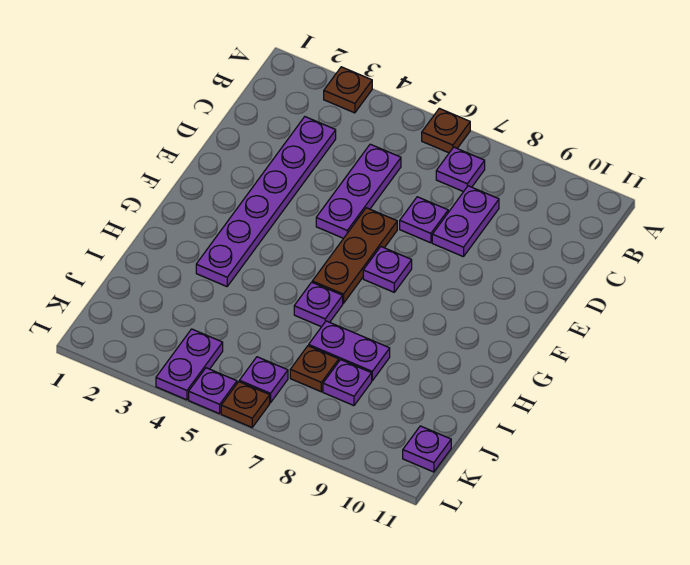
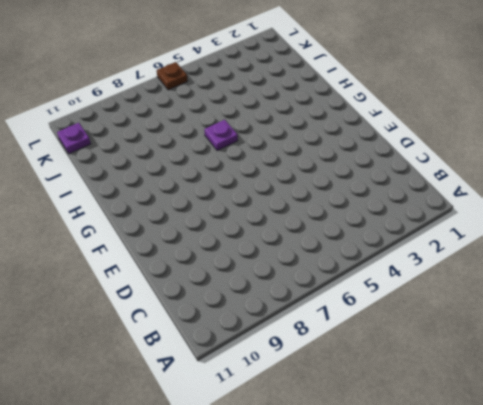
none -> brown plate A3 level 1
none -> brown plate A6 level 1
none -> purple plate B7 level 1

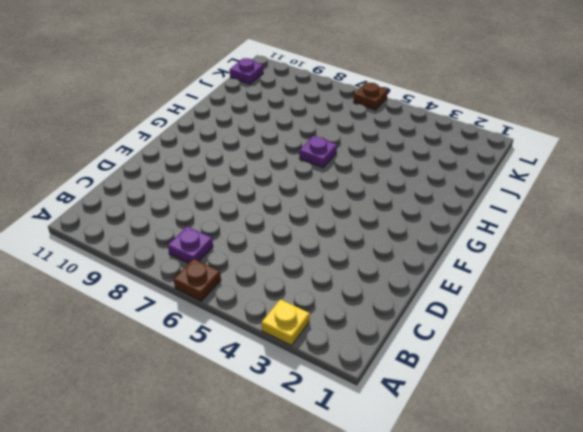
yellow plate A3 level 1 -> brown plate A3 level 1
none -> purple plate C3:H3 level 1
none -> purple plate C5:E5 level 1
none -> purple plate C8:D8 level 1

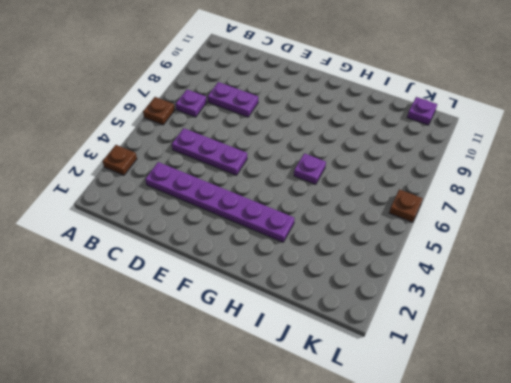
none -> purple plate D7 level 1
none -> brown plate E6:G6 level 1
none -> purple plate F7 level 1

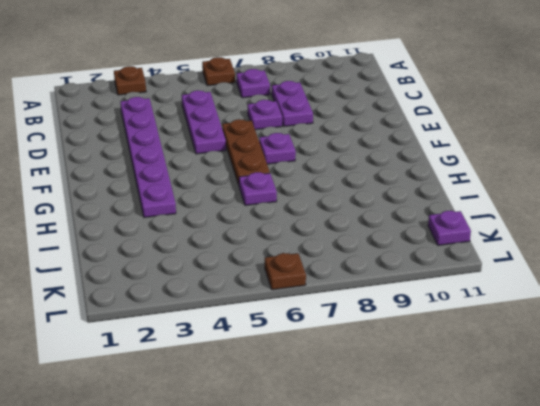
none -> purple plate I7:I8 level 1
none -> brown plate J7 level 1
none -> purple plate J8 level 1

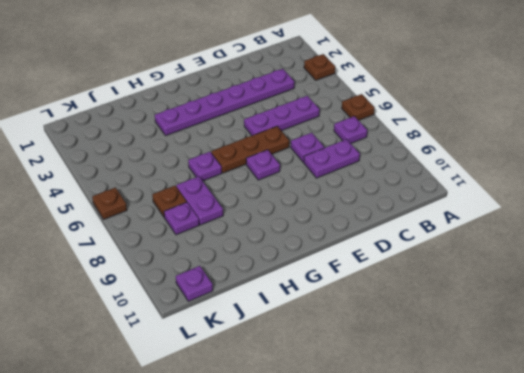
none -> purple plate K4:L4 level 1
none -> purple plate K6 level 1
none -> purple plate L5 level 1

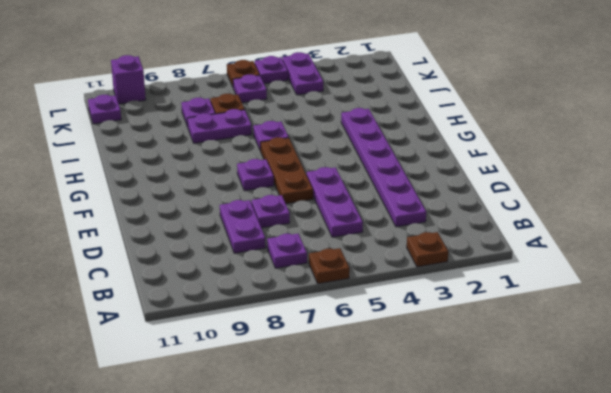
purple brick L10 level 1 -> none

